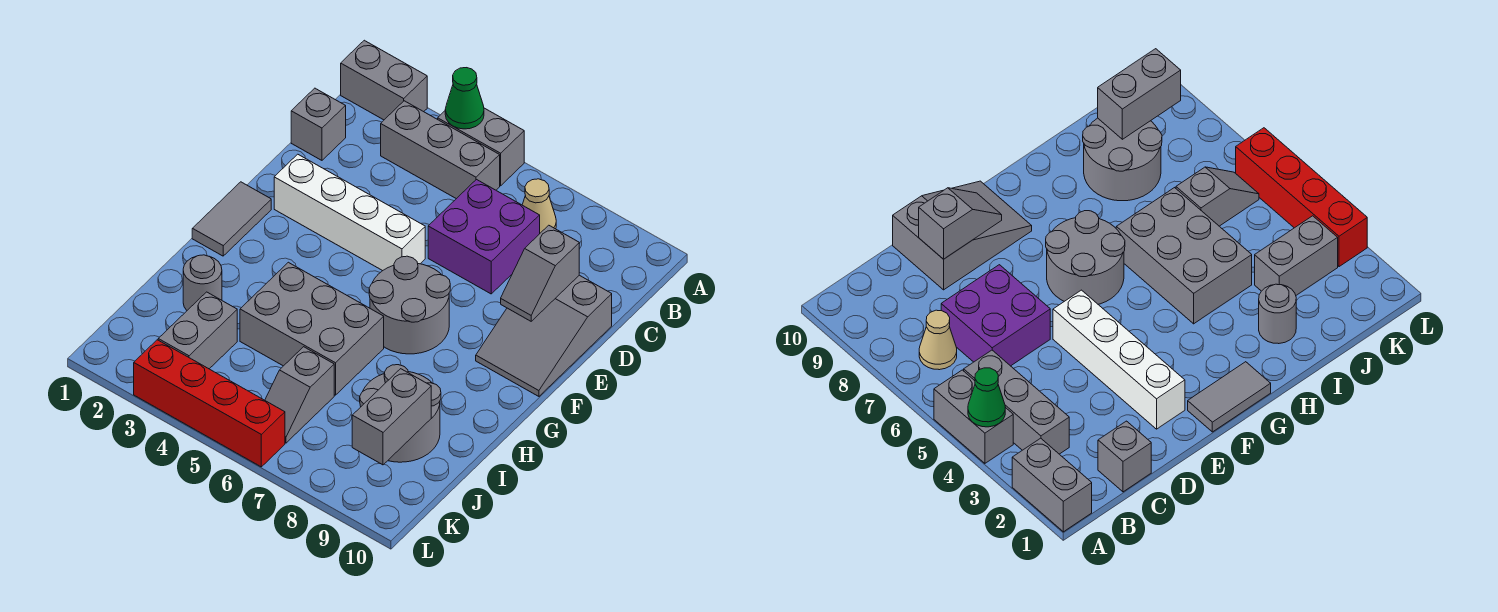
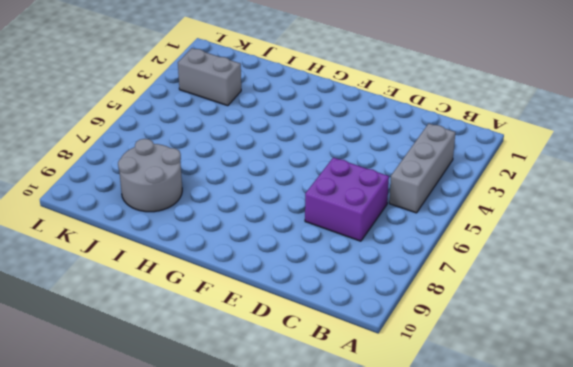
none -> grey brick A1:A2 level 1
none -> grey brick A4:A5 level 1
none -> tan cone B7 level 1

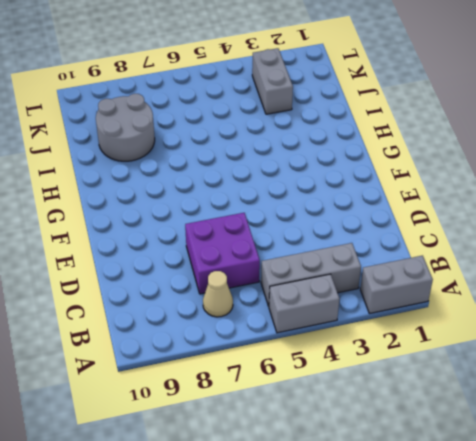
none -> grey brick C1 level 1
none -> grey slope D9:F10 level 1 top D
none -> white brick E2:E5 level 1

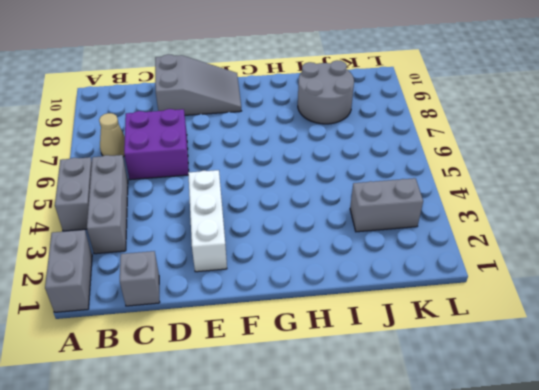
white brick E2:E4 level 1 -> white brick E2:E5 level 1
none -> grey tile F1:G1 level 1
none -> grey round brick F6:G7 level 1
none -> grey brick H4:I6 level 1

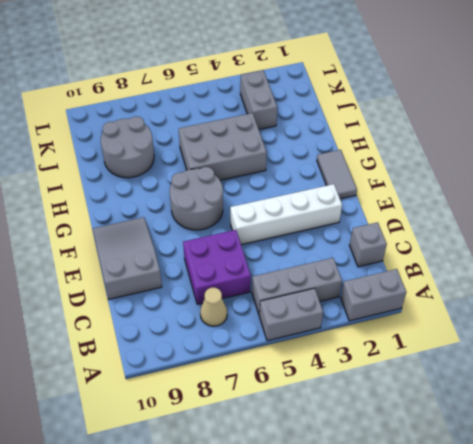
none -> grey round brick I2 level 1
none -> grey slope J6:K6 level 1 top J
none -> red brick L3:L6 level 1

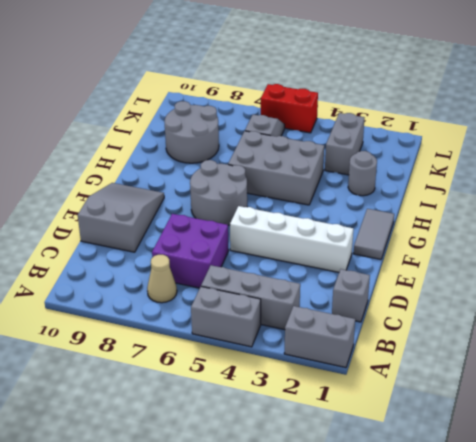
red brick L5:L6 level 1 -> red brick L3:L6 level 1
none -> green cone A4 level 2
none -> grey slope D9:E9 level 2 top D
none -> grey brick J9:K9 level 2

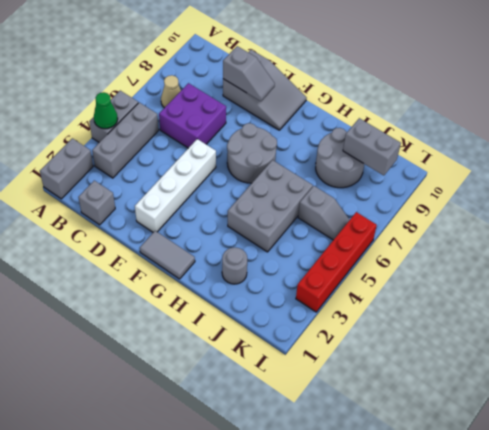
none -> grey brick J3:K3 level 1

